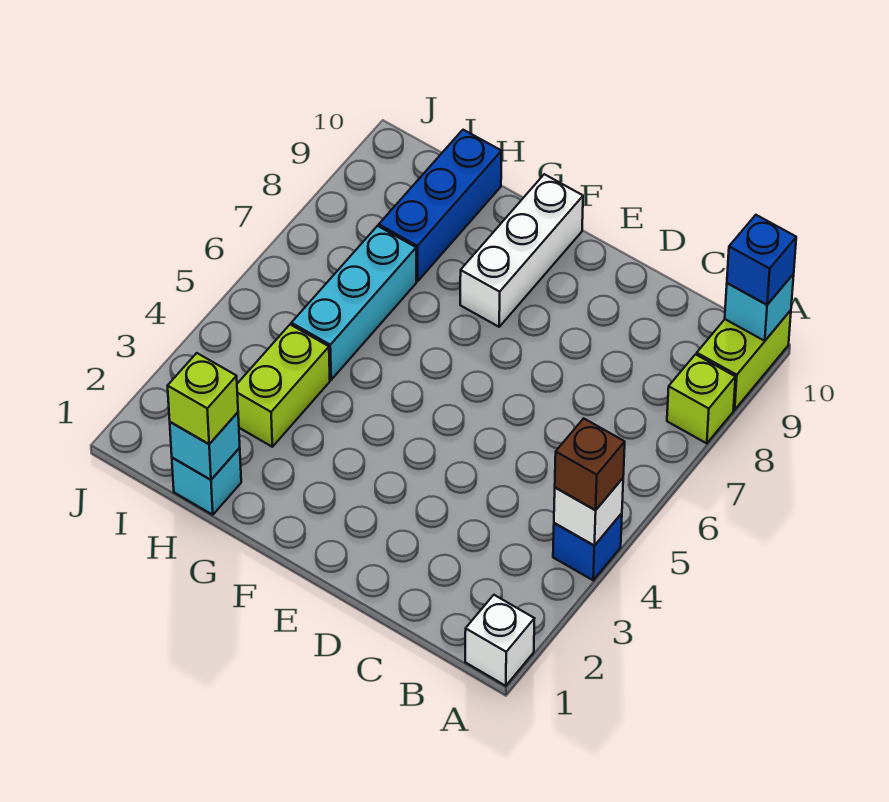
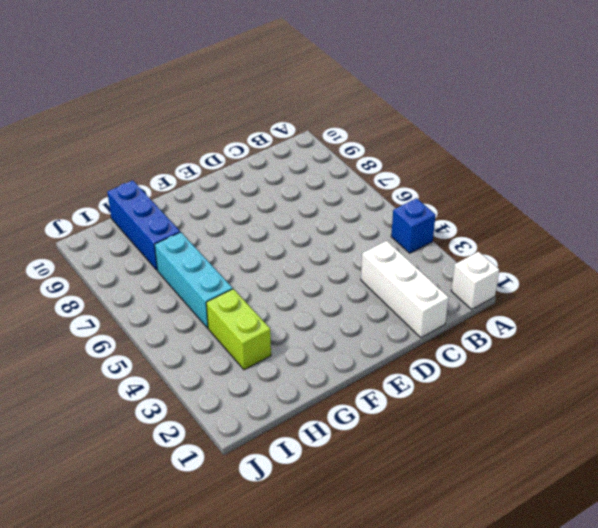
white brick C1:C3 level 1 -> white brick F8:F10 level 1
none -> lime brick A8 level 1
none -> lime brick A9:A10 level 1
none -> cyan brick H1 level 1

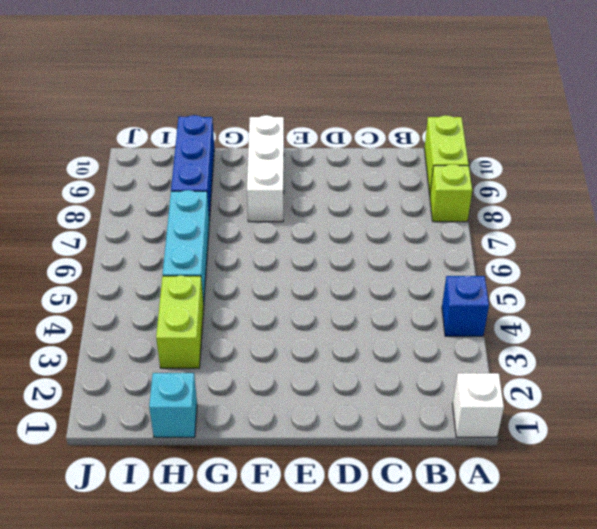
none -> white brick A4 level 2
none -> cyan brick A10 level 2
none -> cyan brick H1 level 2

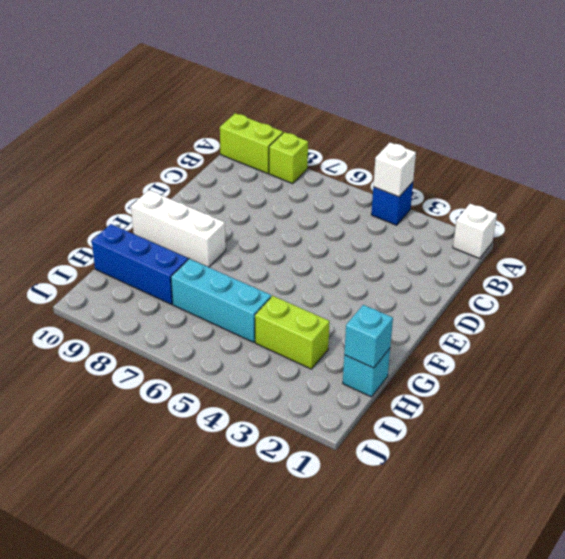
none -> cyan brick A10 level 2
none -> brown brick A4 level 3
none -> blue brick A10 level 3

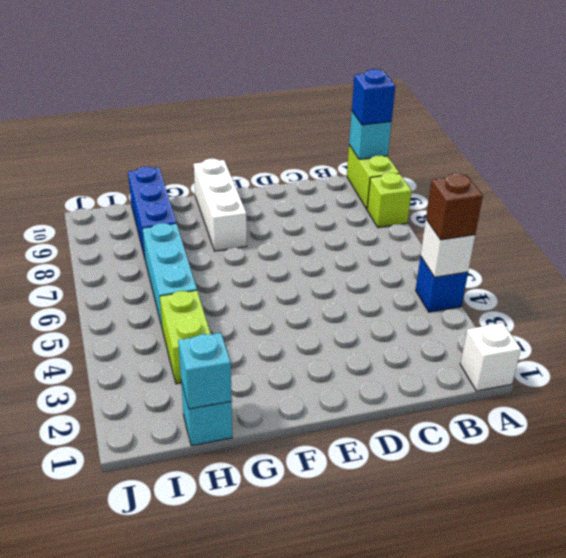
none -> lime brick H1 level 3

